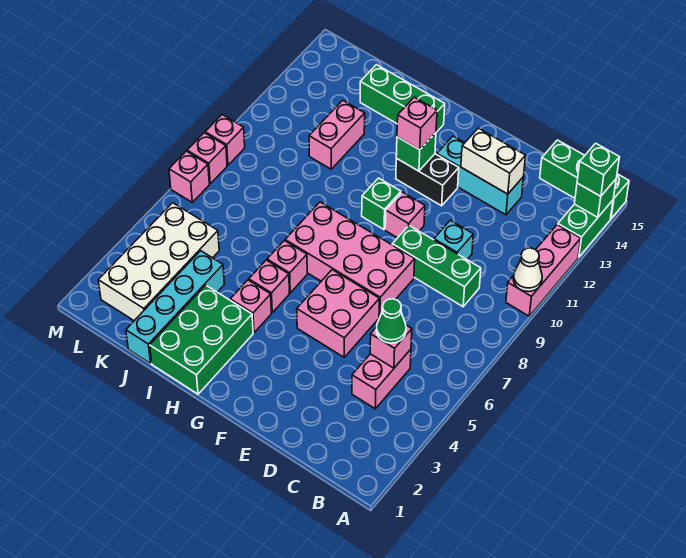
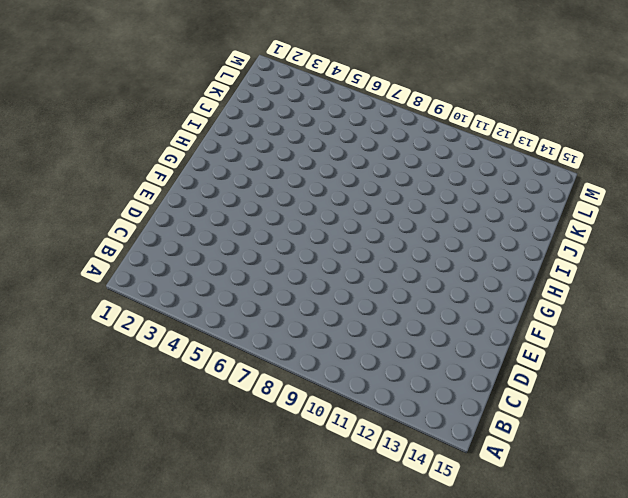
none -> pink brick A10:A12 level 1
none -> green brick A13:A14 level 1
none -> green brick A15:C15 level 1
none -> pink brick C4:C5 level 1

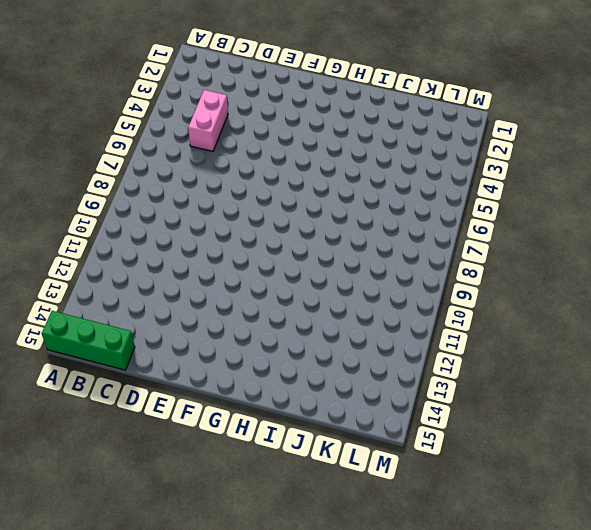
none -> pink brick A10:A12 level 1
none -> green brick A13:A14 level 1
none -> green brick C9:E9 level 1
none -> cyan brick D10 level 1

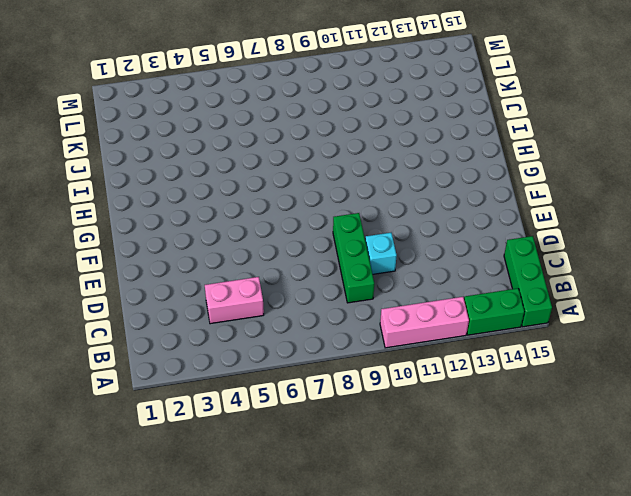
none -> cyan brick D13:F13 level 1
none -> pink brick E5:F6 level 1
none -> pink brick E7:H8 level 1
none -> pink brick F10 level 1

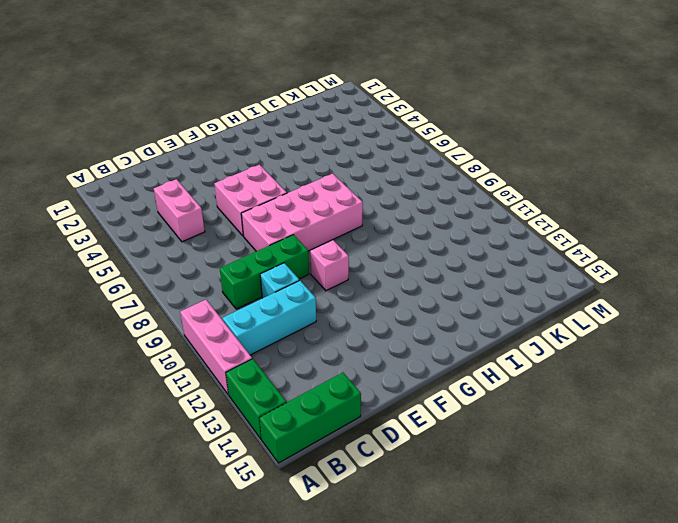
cyan brick B11:D11 level 1 -> cyan brick D13:F13 level 1
none -> black brick F12:G12 level 1
none -> green brick G10 level 1
none -> green brick H1:I3 level 1
none -> pink brick H4 level 1

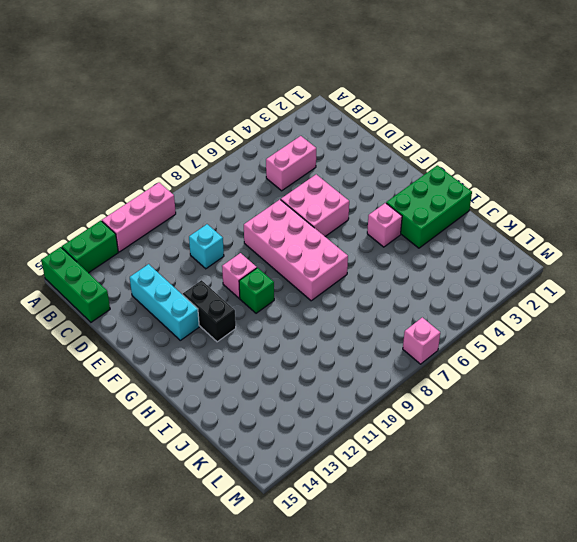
none -> green brick C9:E9 level 1
none -> pink brick H5 level 1
none -> pink brick H6 level 1
none -> green brick H14:J14 level 1

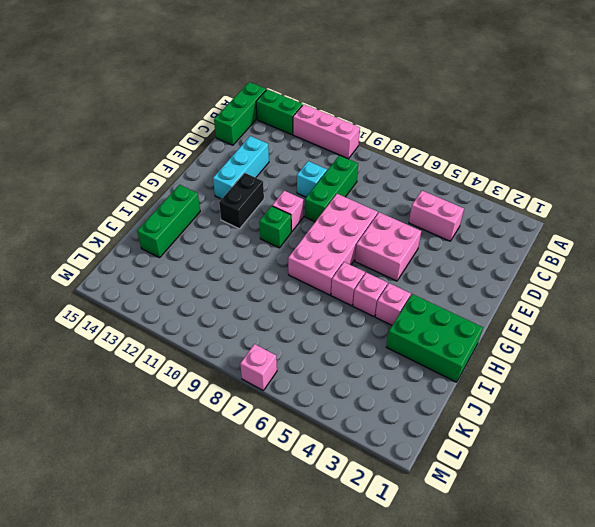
none -> cyan brick J1:J4 level 1
none -> pink brick J11:J12 level 1
none -> white brick K2:L5 level 1
none -> pink brick M8 level 1

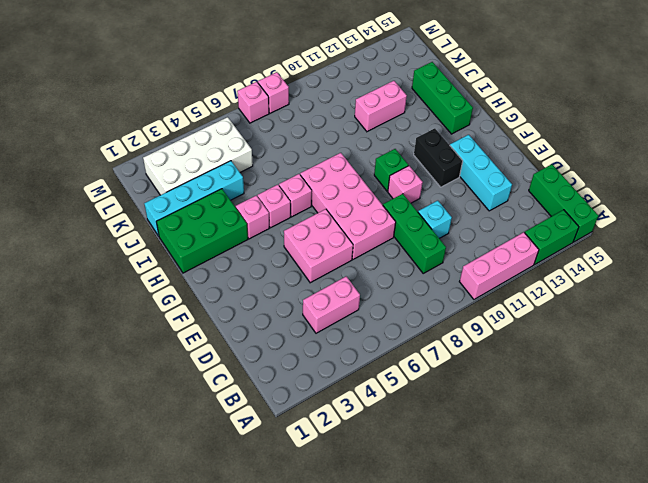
none -> pink brick M9 level 1
none -> white cone A10 level 2
none -> green brick A14 level 2
none -> pink brick C5 level 2

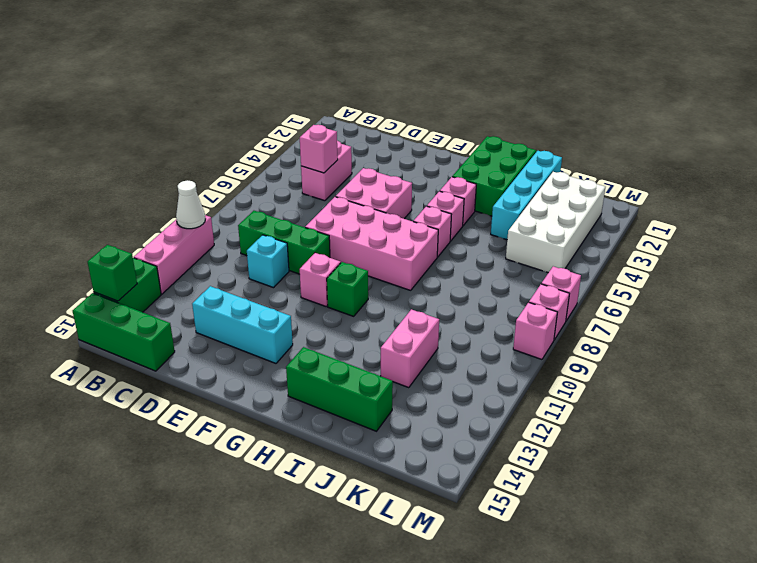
none -> black brick F12:G12 level 1
none -> white brick D13:E13 level 2
none -> green brick G12 level 2
none -> green brick A14 level 3

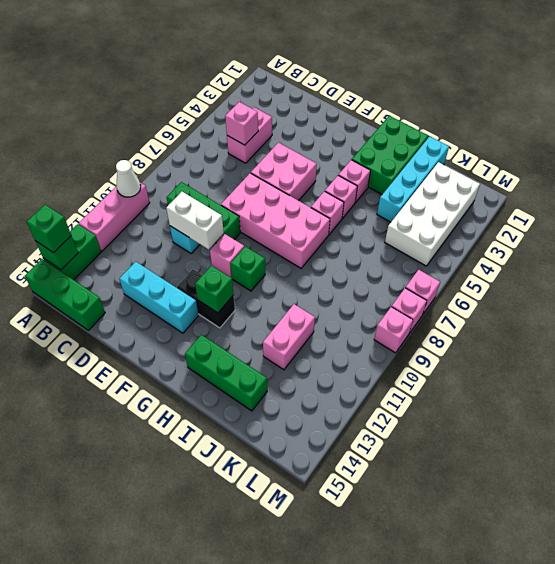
white brick D10:E10 level 2 -> white brick D13:E13 level 2
none -> green cone C5 level 3
none -> pink brick G12 level 3

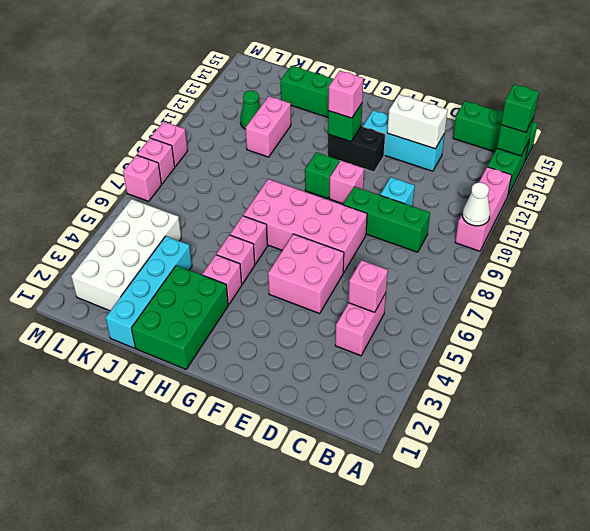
green cone K12 level 1 -> green cone C5 level 3

